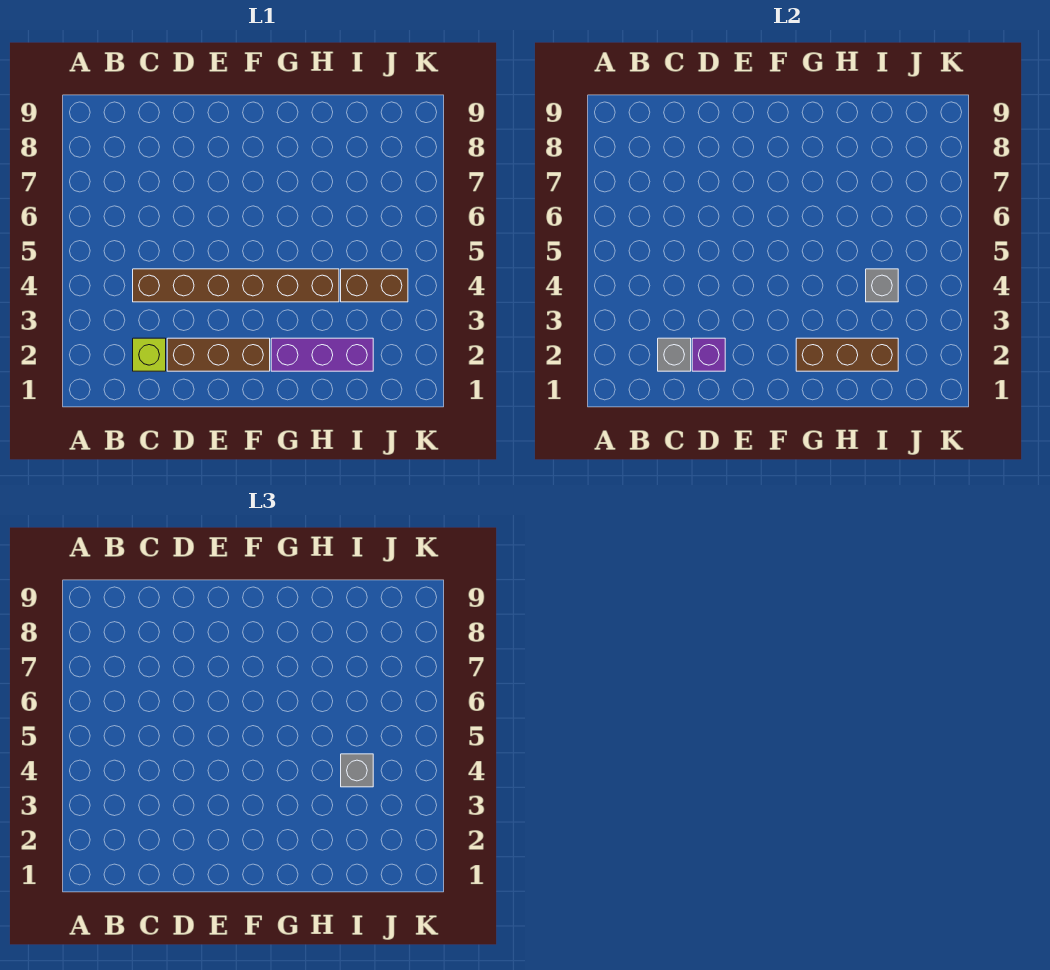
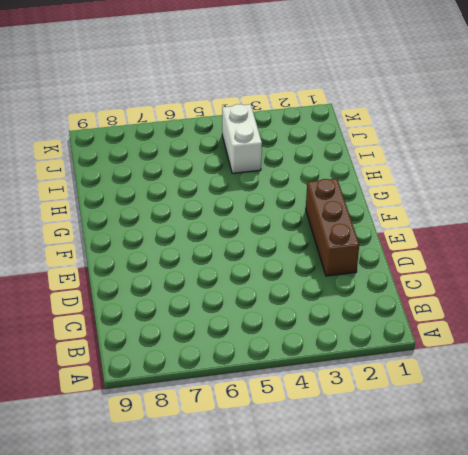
white brick I4:J4 level 1 -> brown brick I4:J4 level 1
none -> lime brick C2 level 1
none -> brown brick C4:H4 level 1

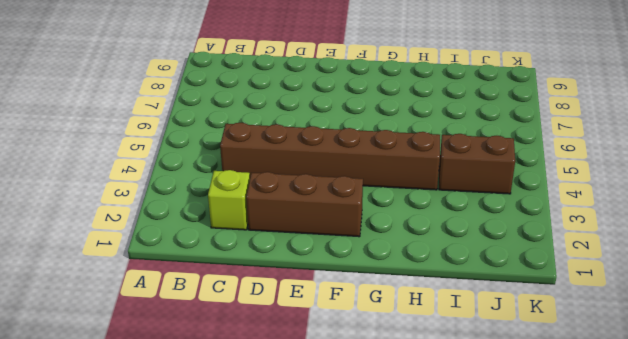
none -> purple brick G2:I2 level 1
none -> grey brick C2 level 2

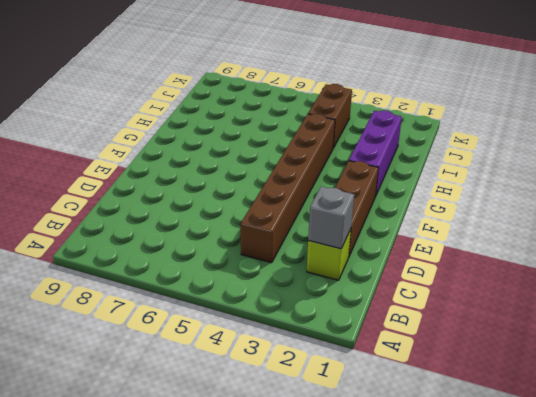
none -> purple brick D2 level 2
none -> brown brick G2:I2 level 2

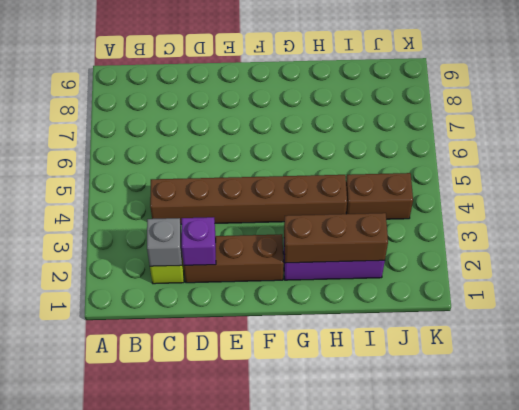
none -> grey brick I4 level 2
none -> grey brick I4 level 3

